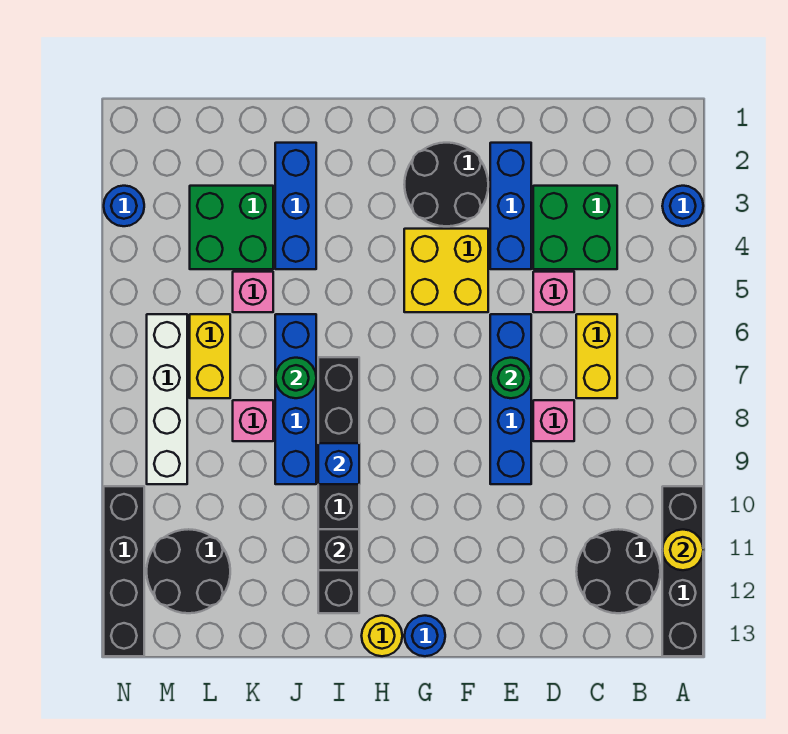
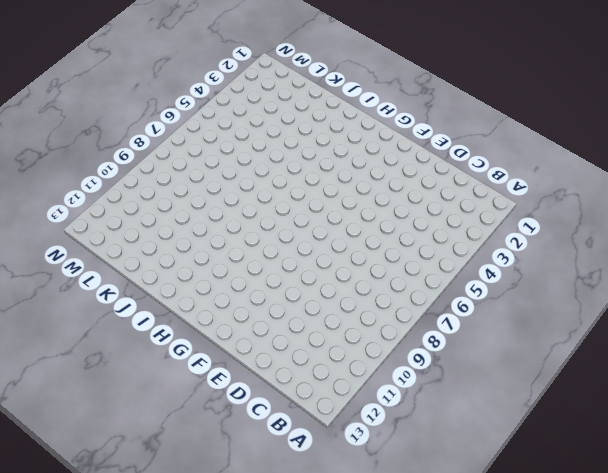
none -> blue round brick A3 level 1
none -> black brick A10:A13 level 1
none -> black round brick B11:C12 level 1

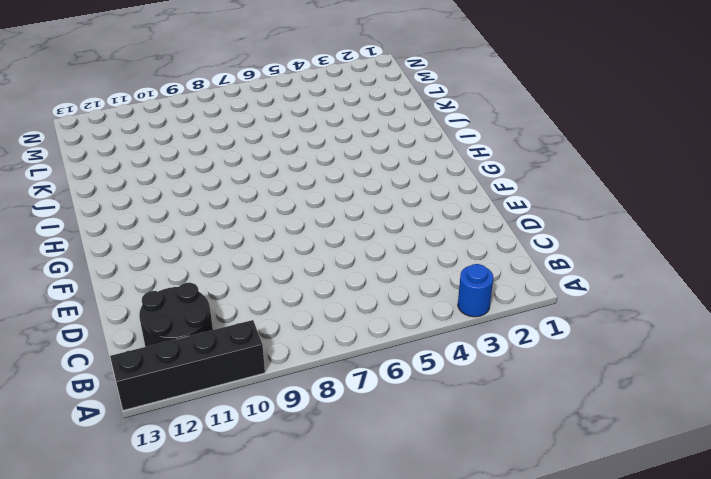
none -> green brick C3:D4 level 1
none -> yellow brick C6:C7 level 1
none -> pink brick D5 level 1

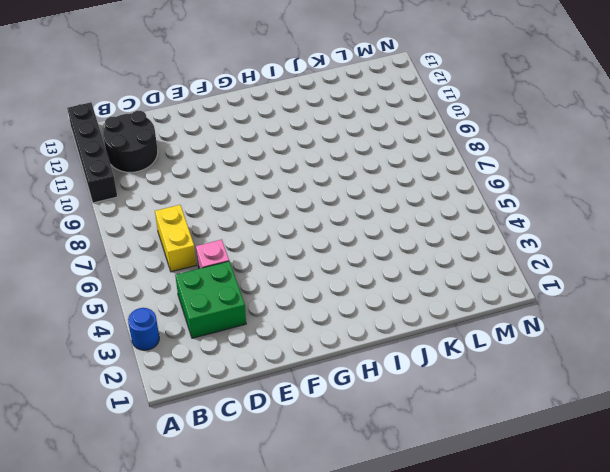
none -> pink brick D8 level 1
none -> blue brick E2:E4 level 1
none -> blue brick E6:E9 level 1

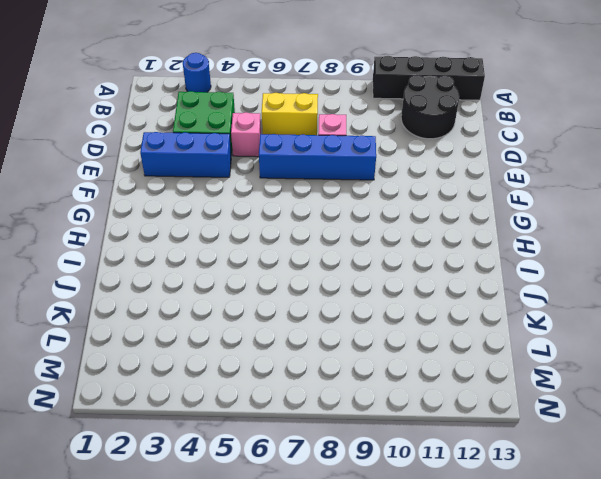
none -> black round brick F2:G3 level 1
none -> yellow brick F4:G5 level 1
none -> blue round brick G13 level 1

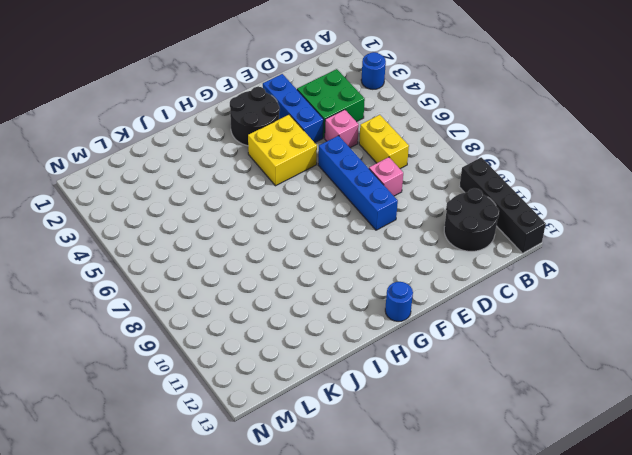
none -> yellow round brick H13 level 1
none -> black brick I7:I12 level 1
none -> blue brick J2:J4 level 1

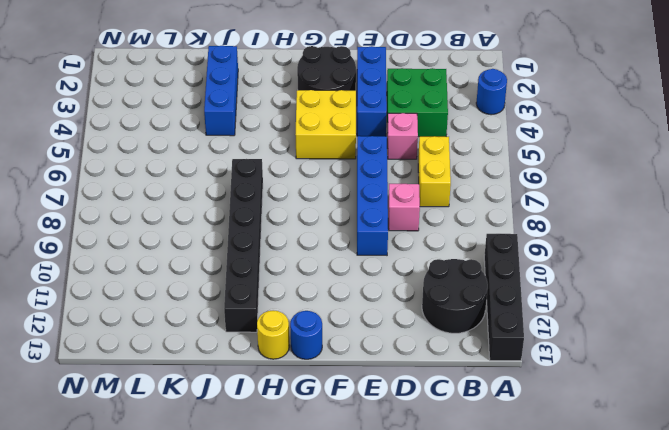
none -> blue brick J6:J9 level 1
none -> green brick K3:L4 level 1
none -> pink brick K5 level 1

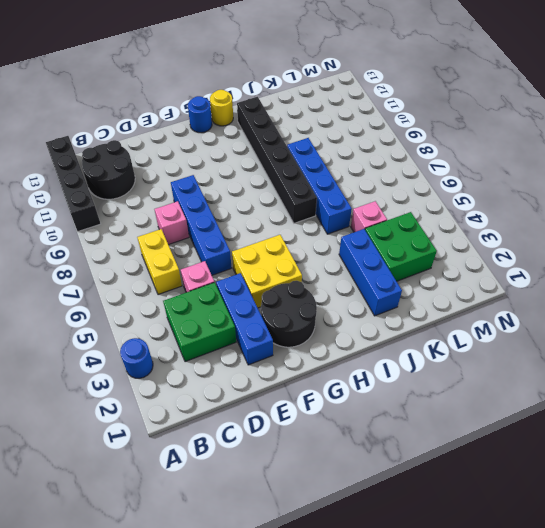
none -> pink brick K8 level 1
none -> yellow brick L6:L7 level 1
none -> black round brick L11:M12 level 1

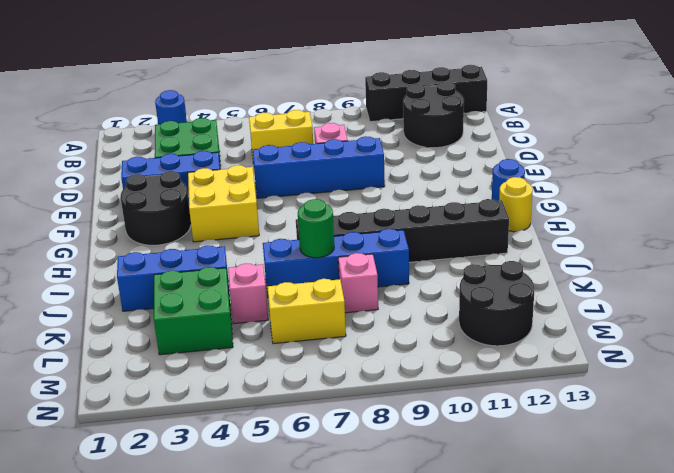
none -> pink brick D5 level 1
none -> white brick M6:M9 level 1
none -> blue round brick N3 level 1

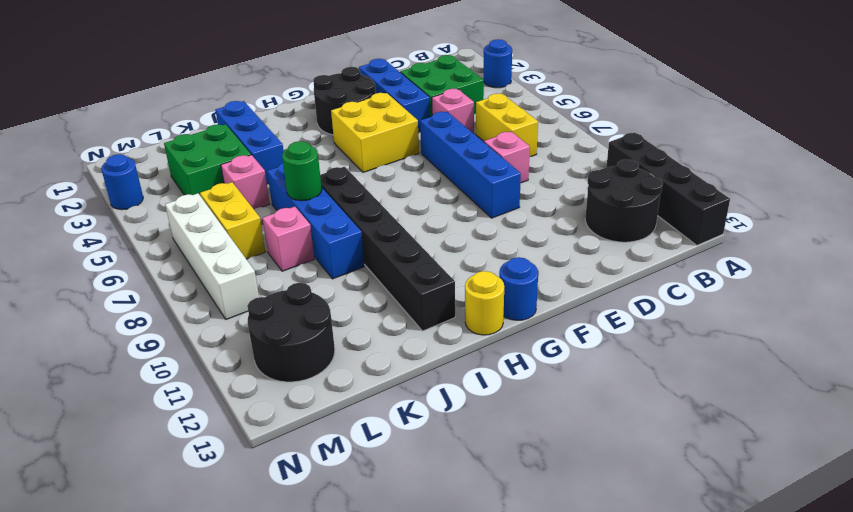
none -> black brick N10:N13 level 1
none -> yellow round brick A11 level 2
none -> green round brick E7 level 2

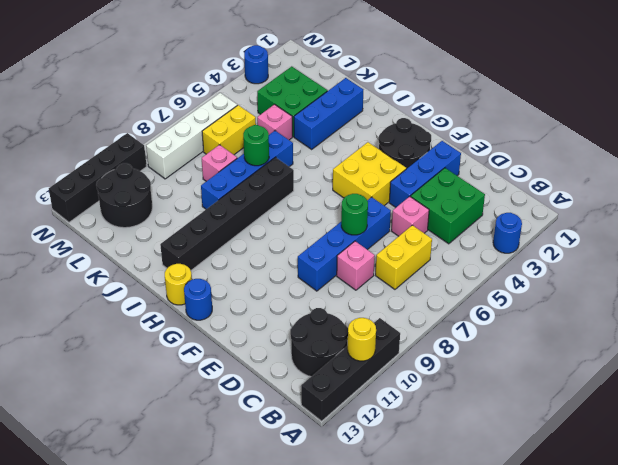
none -> blue brick I9 level 2
none -> black brick I11 level 2

